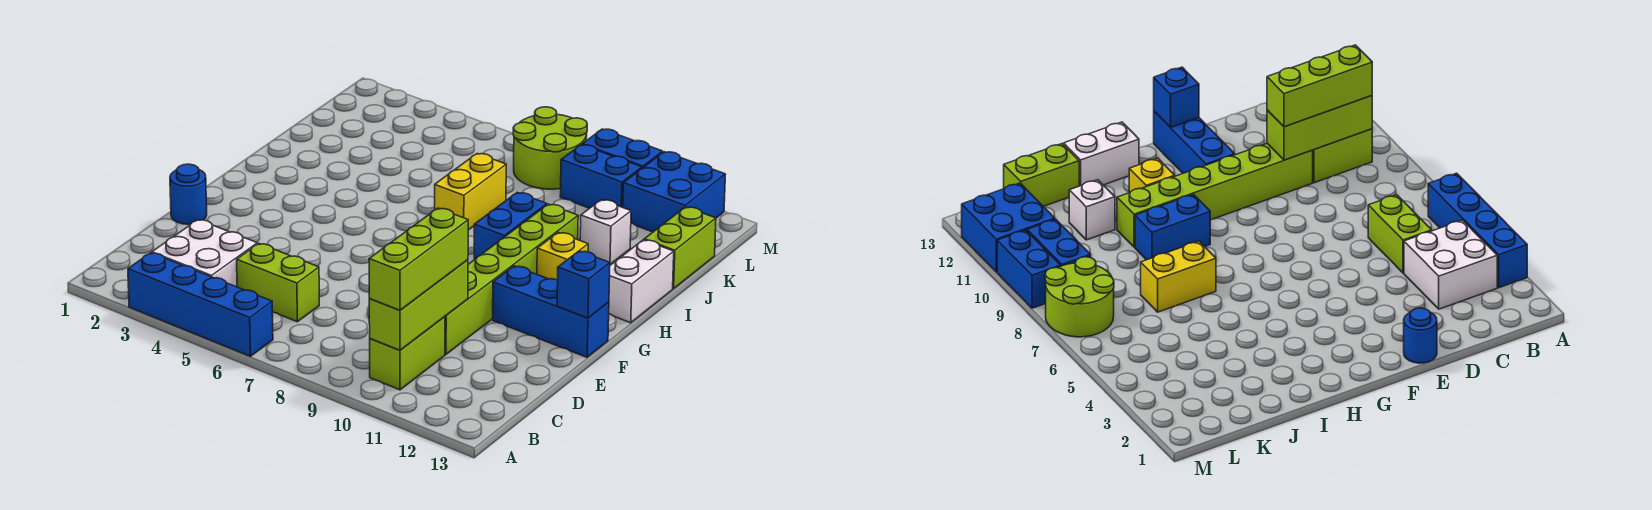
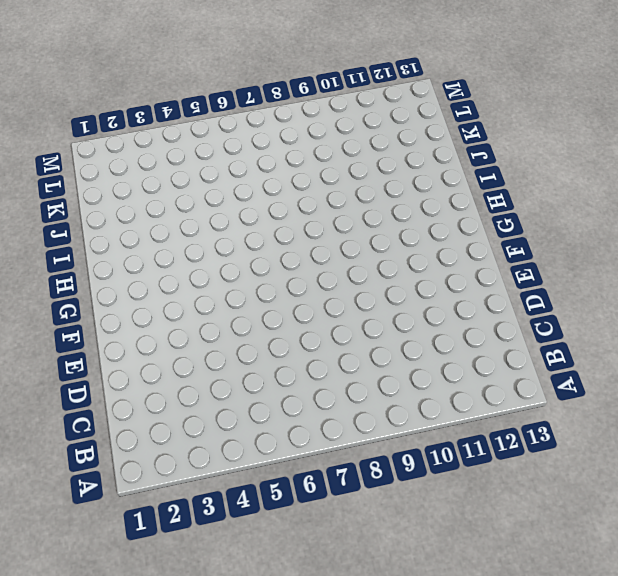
none -> blue brick A3:A6 level 1
none -> white brick B3:C4 level 1
none -> lime brick B10:C10 level 1

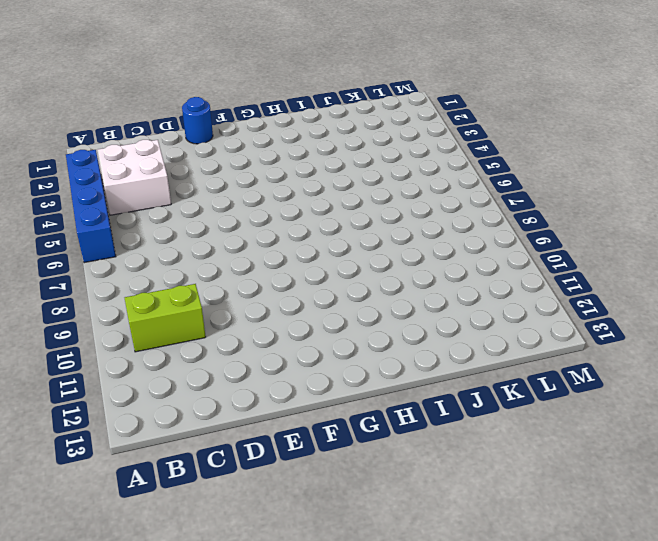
none -> lime brick C5:C6 level 1
none -> lime brick D10:I10 level 1
none -> blue brick F11:F13 level 1

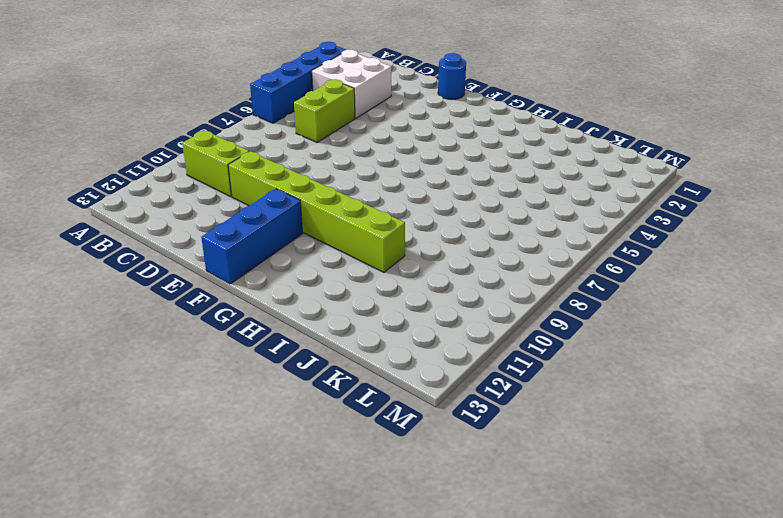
none -> blue brick H9:I9 level 1
none -> yellow brick H11 level 1
none -> white brick H13:I13 level 1

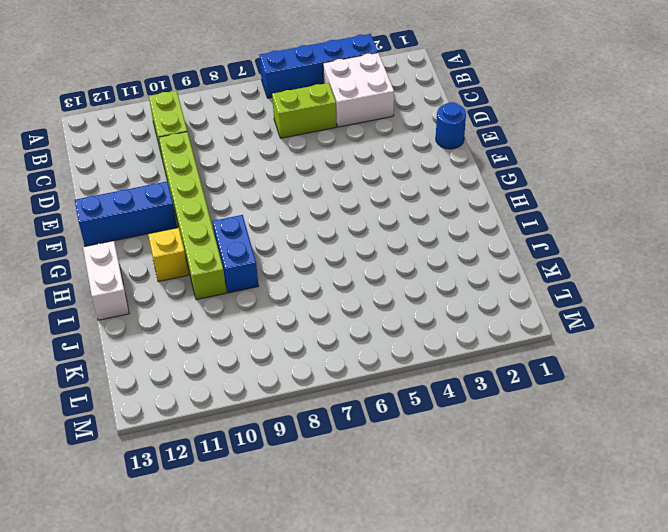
none -> yellow brick I7:J7 level 1
none -> white brick J11 level 1
none -> lime brick J13:K13 level 1

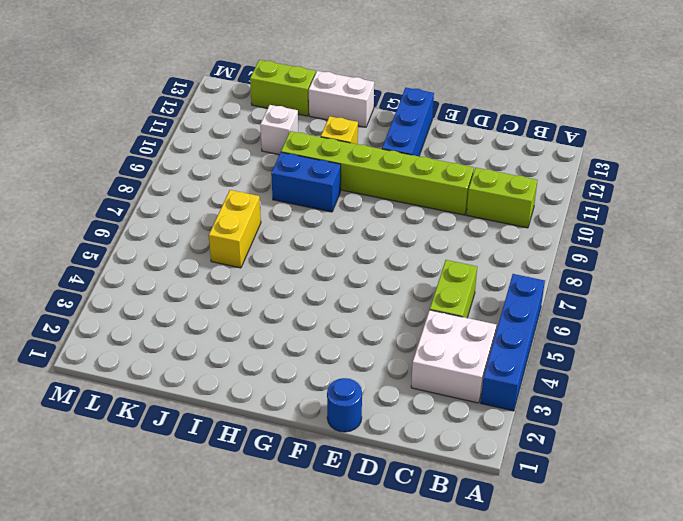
yellow brick J6:J7 level 1 -> yellow brick I7:J7 level 1
none -> lime round brick L7:M8 level 1
none -> blue brick L9:L10 level 1
none -> blue brick L11:M12 level 1

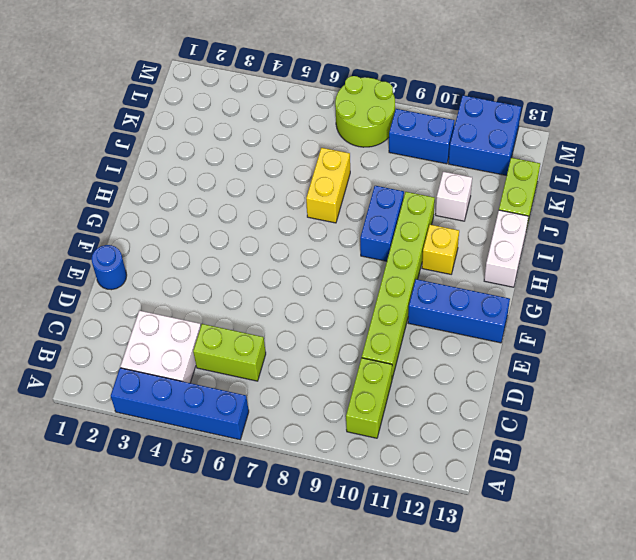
none -> blue brick M9:M10 level 1
none -> lime brick B10:D10 level 2
none -> blue brick F13 level 2

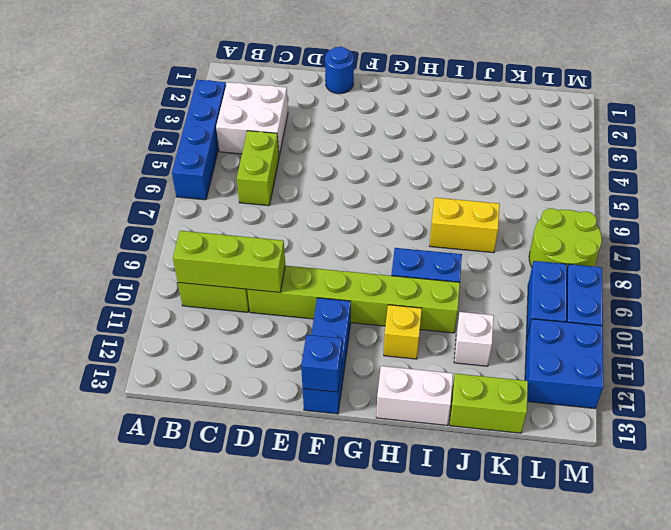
none -> lime brick B10:D10 level 3

